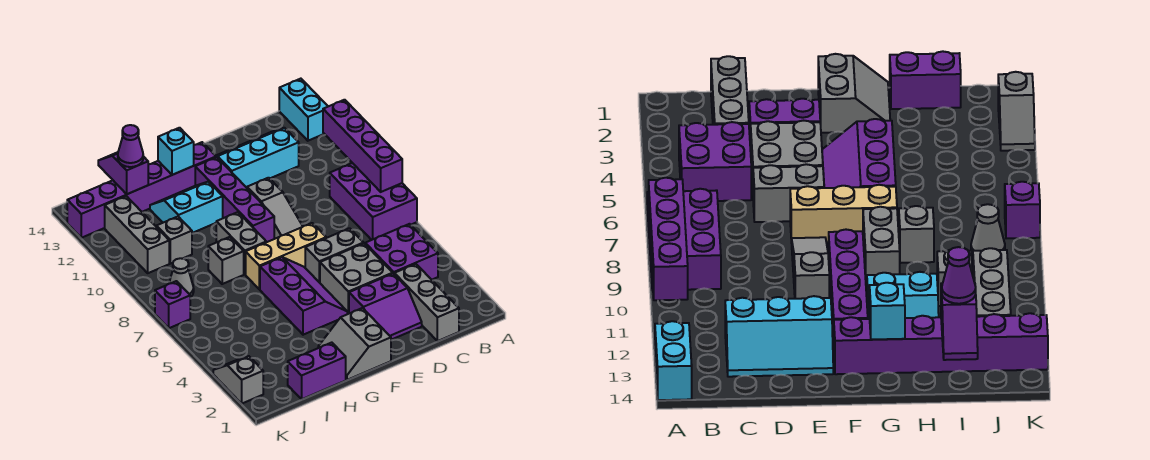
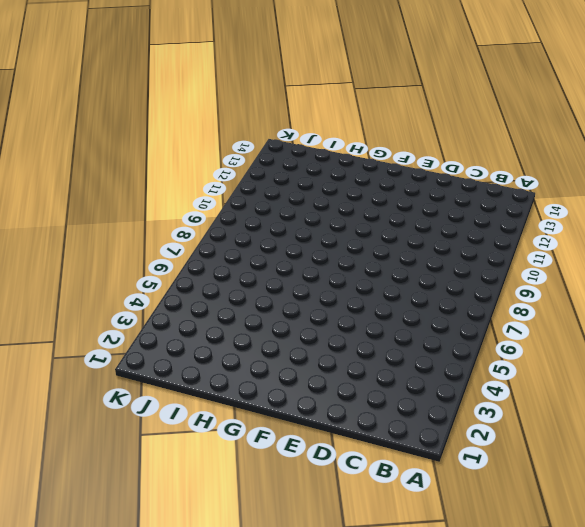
none -> purple brick A7:B9 level 1
none -> cyan brick A13:A14 level 1
none -> purple brick B4:C5 level 1

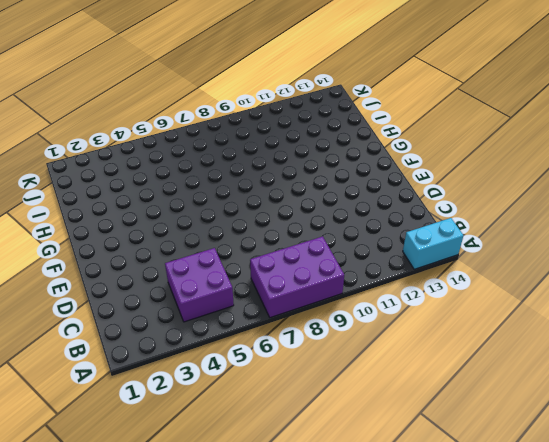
none -> grey brick C1:C3 level 1
none -> cyan slope C12:E13 level 1 top 12
none -> purple slope D2:E3 level 1 top 3

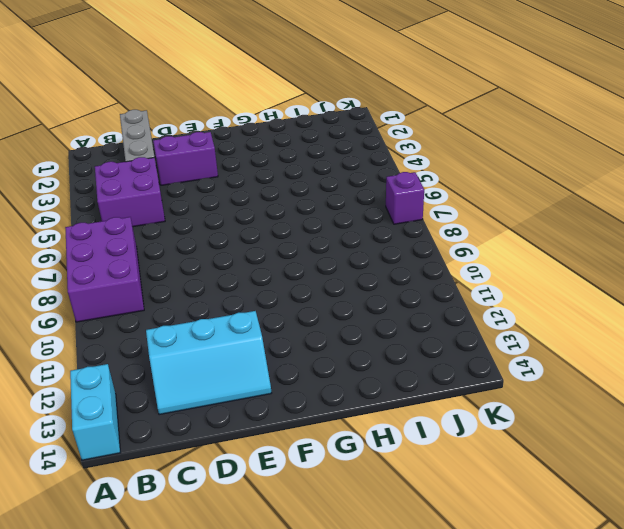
none -> grey brick D4:E5 level 1
none -> grey brick D6:E6 level 1
none -> tan brick E7:G7 level 1

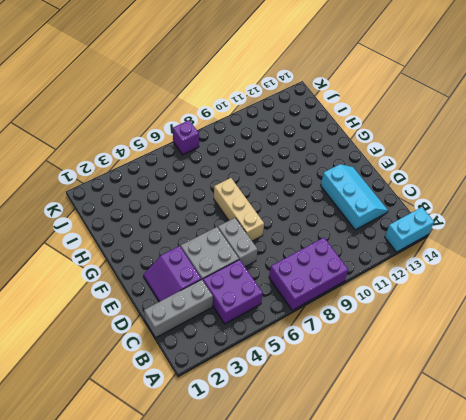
none -> grey slope E8:E10 level 1 top 10
none -> grey slope F1:G2 level 1 top F
none -> purple slope F4:G6 level 1 top G

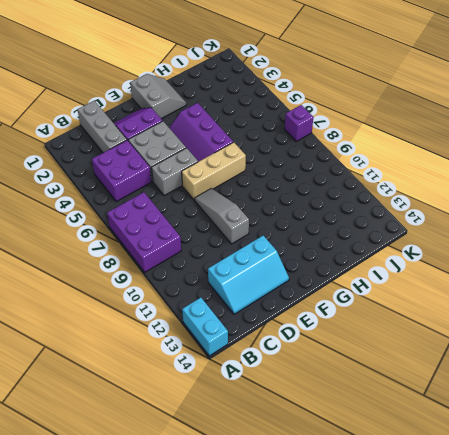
none -> purple brick F9:F12 level 1
none -> purple brick F13:K13 level 1
none -> grey brick G8:G9 level 1

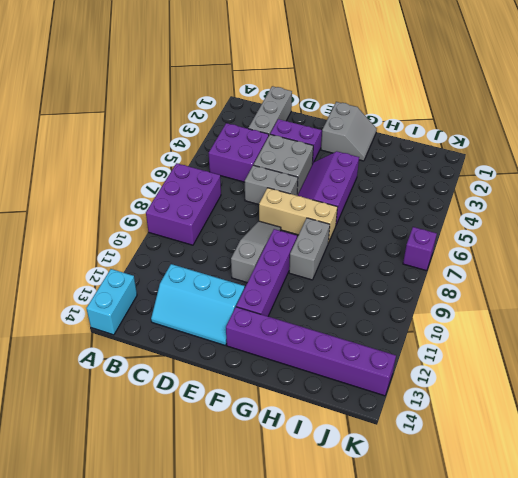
none -> cyan slope G11:H12 level 1 top 11
none -> purple brick H1:I1 level 1
none -> grey brick H8 level 1

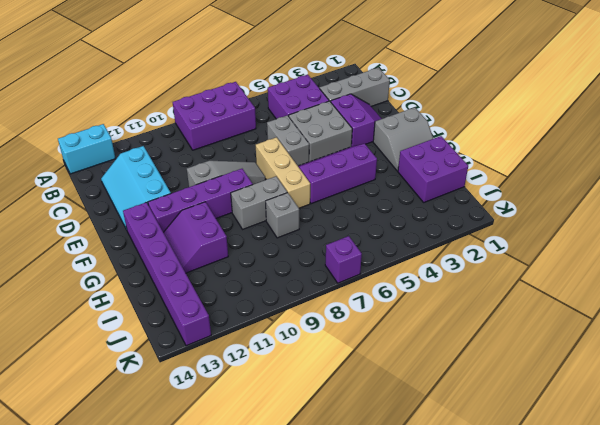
purple slope G11:H12 level 1 top 11 -> cyan slope G11:H12 level 1 top 11
purple brick H1:I2 level 1 -> purple brick H1:I1 level 1
none -> grey brick I10 level 1
none -> grey cone J8 level 1
none -> grey brick J10:J12 level 1

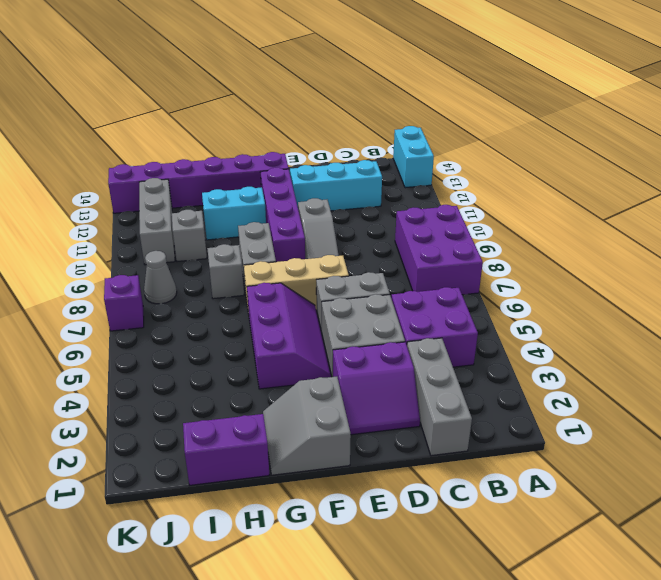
none -> grey slope K2:K3 level 1 top 2
none -> purple brick A8:A11 level 2
none -> cyan brick G13 level 2

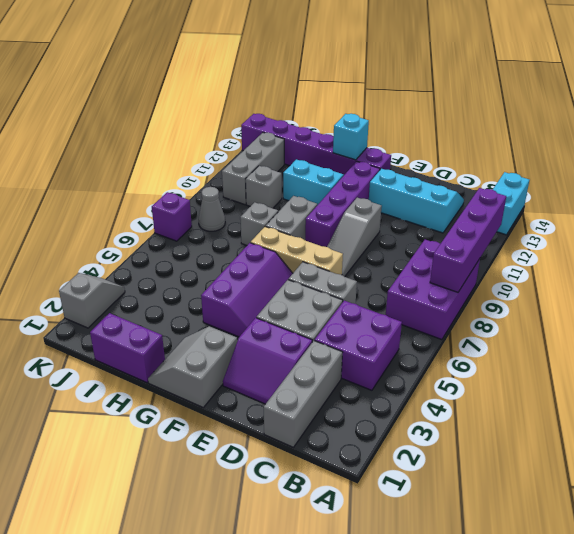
none -> purple slope I13:I14 level 2 top 13
none -> purple cone I13 level 3

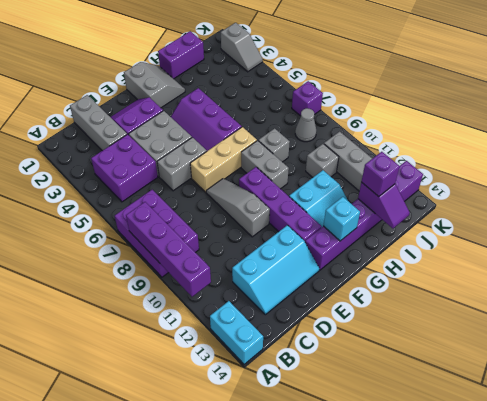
purple brick I13 level 3 -> purple cone I13 level 3

